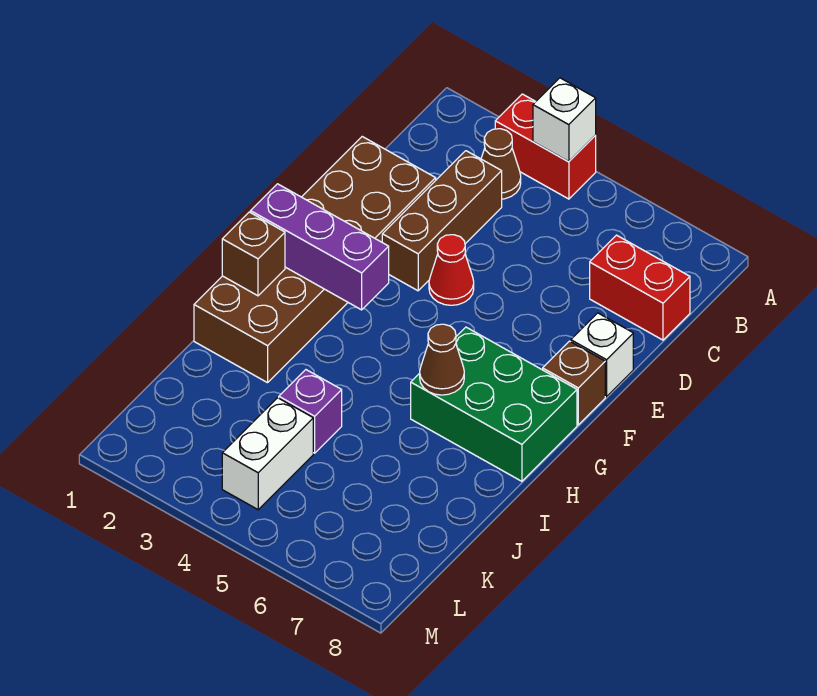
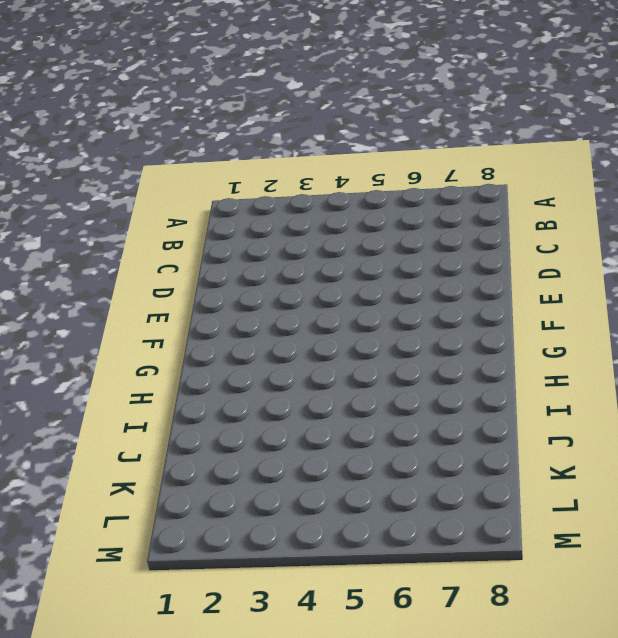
none -> red brick A3:A4 level 1
none -> brown cone B3 level 1
none -> brown brick C3:E3 level 1

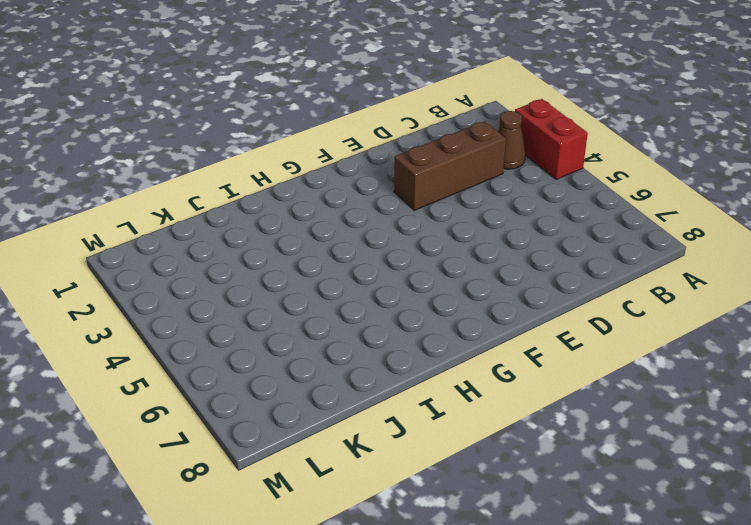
none -> red brick C7:C8 level 1
none -> brown brick D1:I2 level 1
none -> red cone E4 level 1

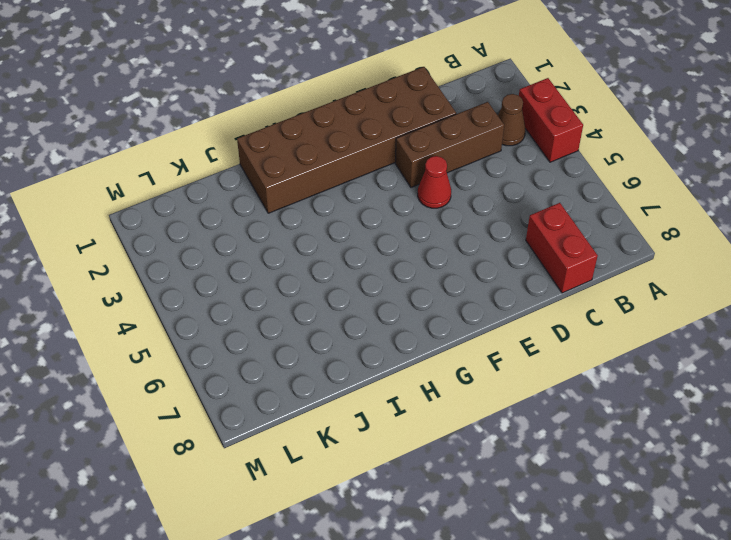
none -> white brick E8 level 1
none -> brown brick F8 level 1
none -> green brick G6:H8 level 1

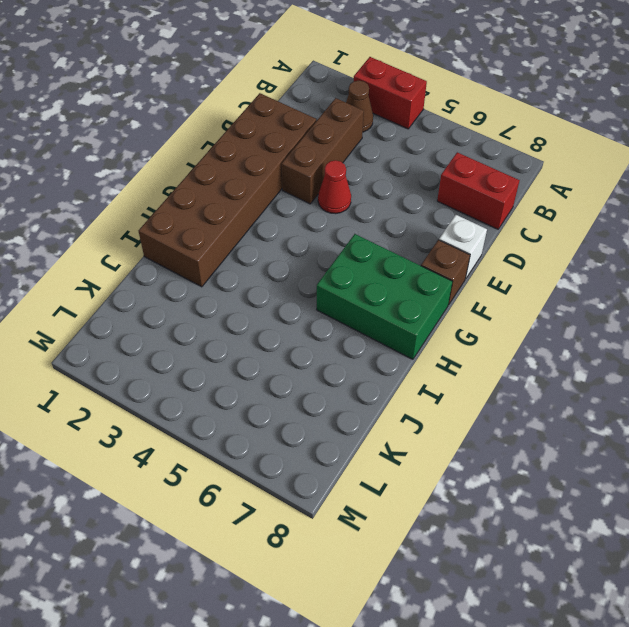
none -> purple brick J4 level 1
none -> white brick K4:L4 level 1
none -> white brick A4 level 2

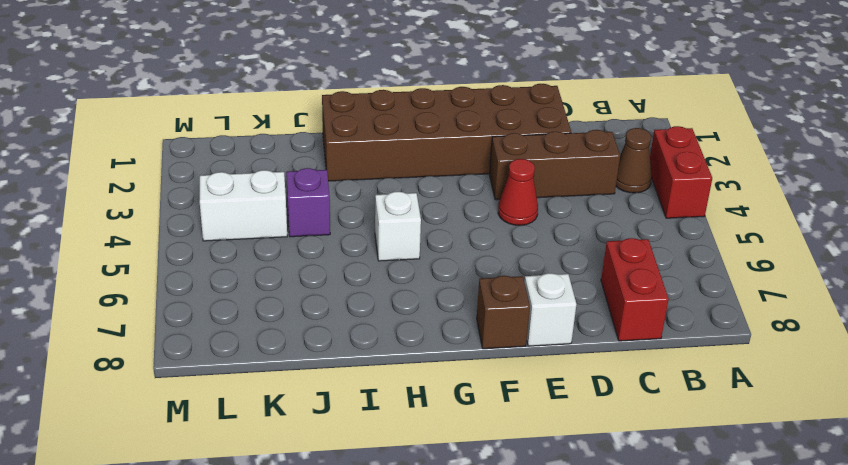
white brick H5 level 1 -> white brick A4 level 2
none -> green brick G6:H8 level 1
none -> purple brick G1:G3 level 2
none -> brown brick H1 level 2

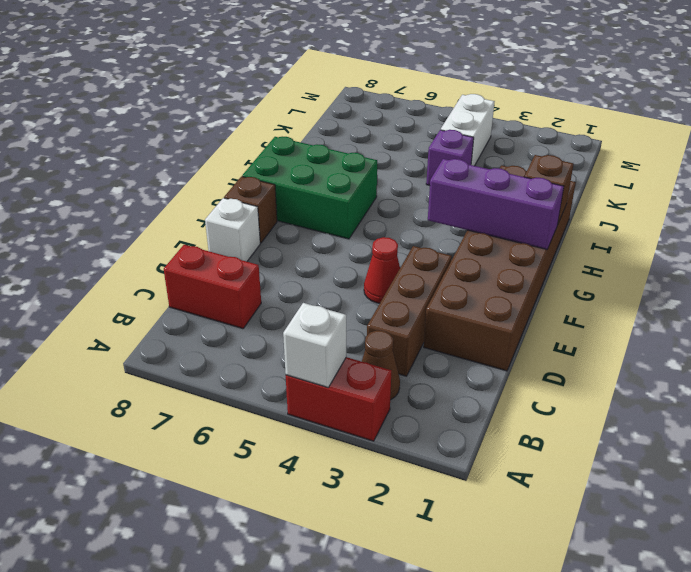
none -> brown cone H6 level 2

